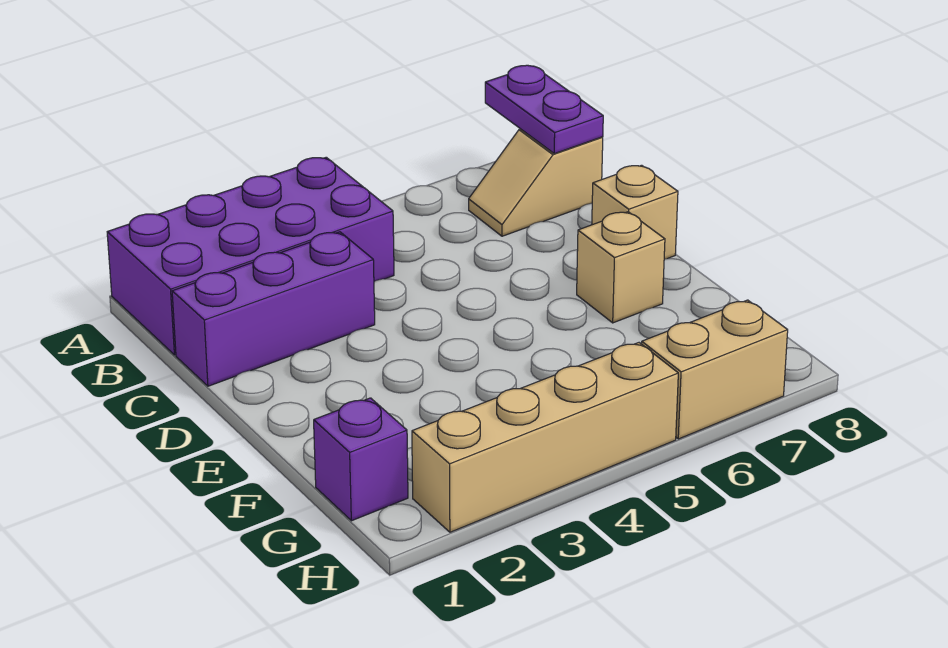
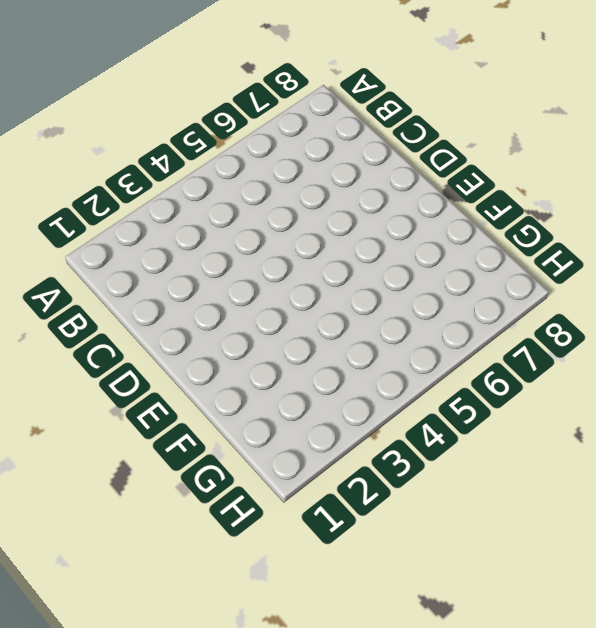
none -> purple brick A1:B4 level 1
none -> tan slope B7:B8 level 1 top 8

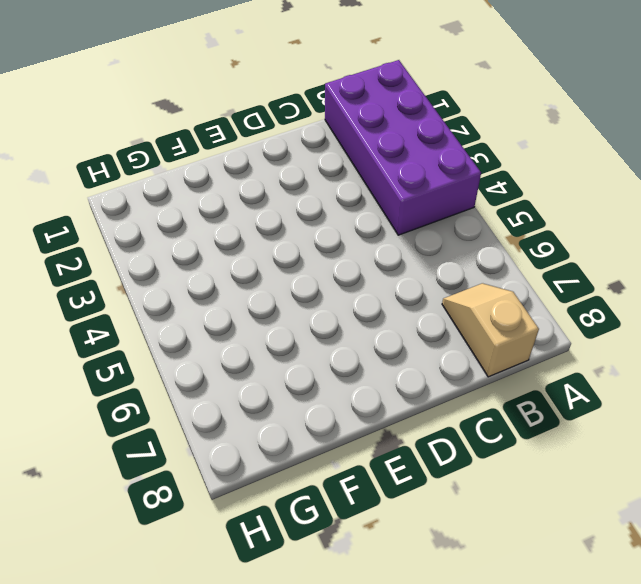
none -> purple brick C1:C3 level 1
none -> tan brick D8 level 1

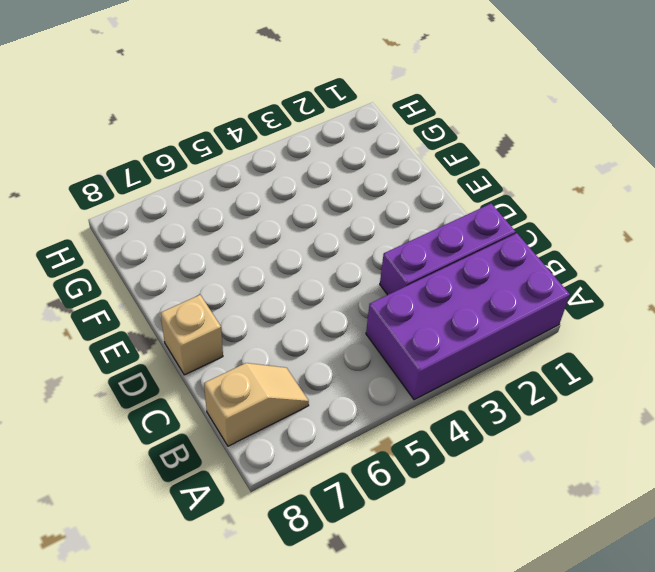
none -> tan brick E7 level 1
none -> purple brick G1 level 1

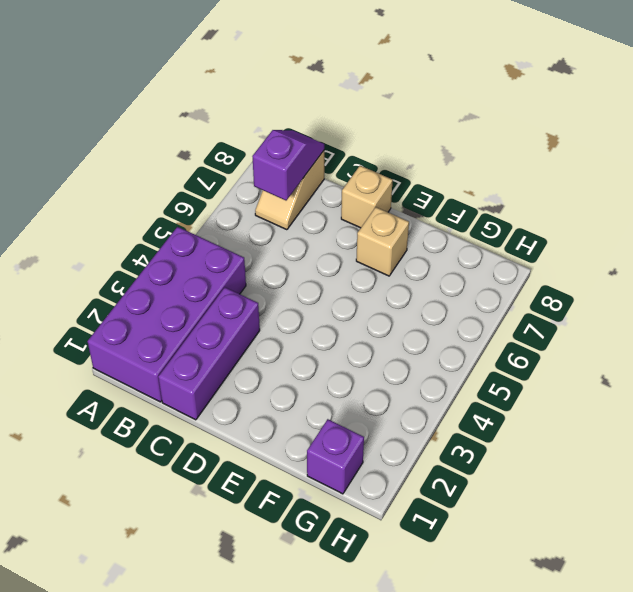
purple slope B7:B8 level 2 top 7 -> purple plate A8:B8 level 2
none -> tan brick H2:H5 level 1
none -> tan brick H6:H7 level 1

